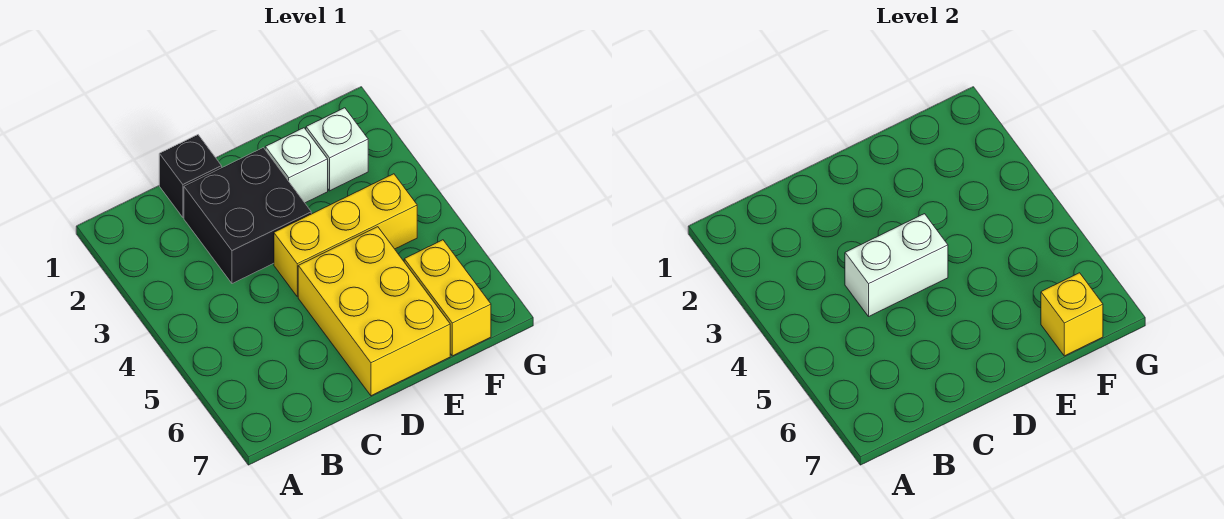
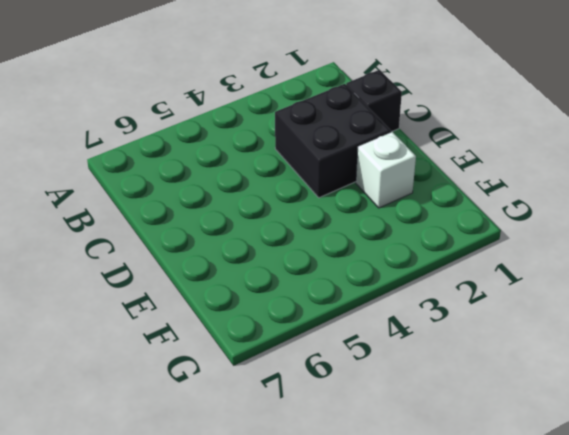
none -> yellow brick D4:F4 level 1
none -> yellow brick D5:E7 level 1

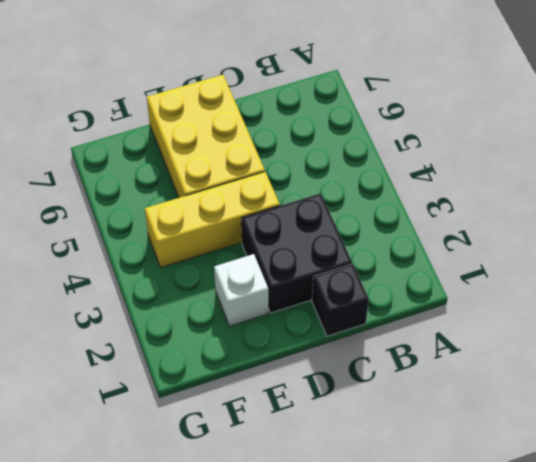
none -> white brick F2 level 1
none -> yellow brick F6:F7 level 1

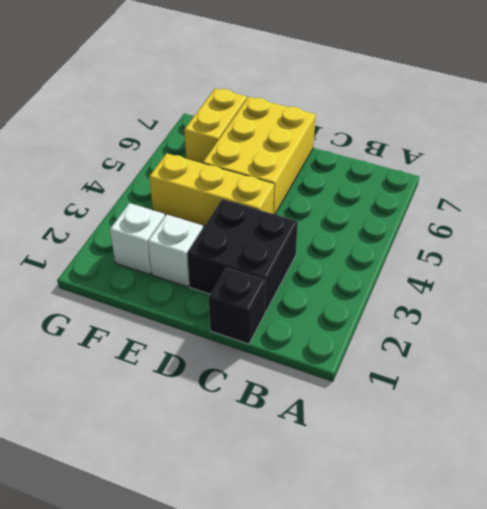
none -> white brick C4:D4 level 2
none -> yellow brick F7 level 2

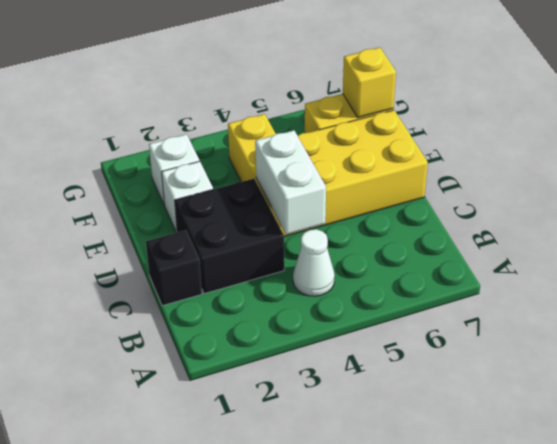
white cone B4 level 1 -> none

